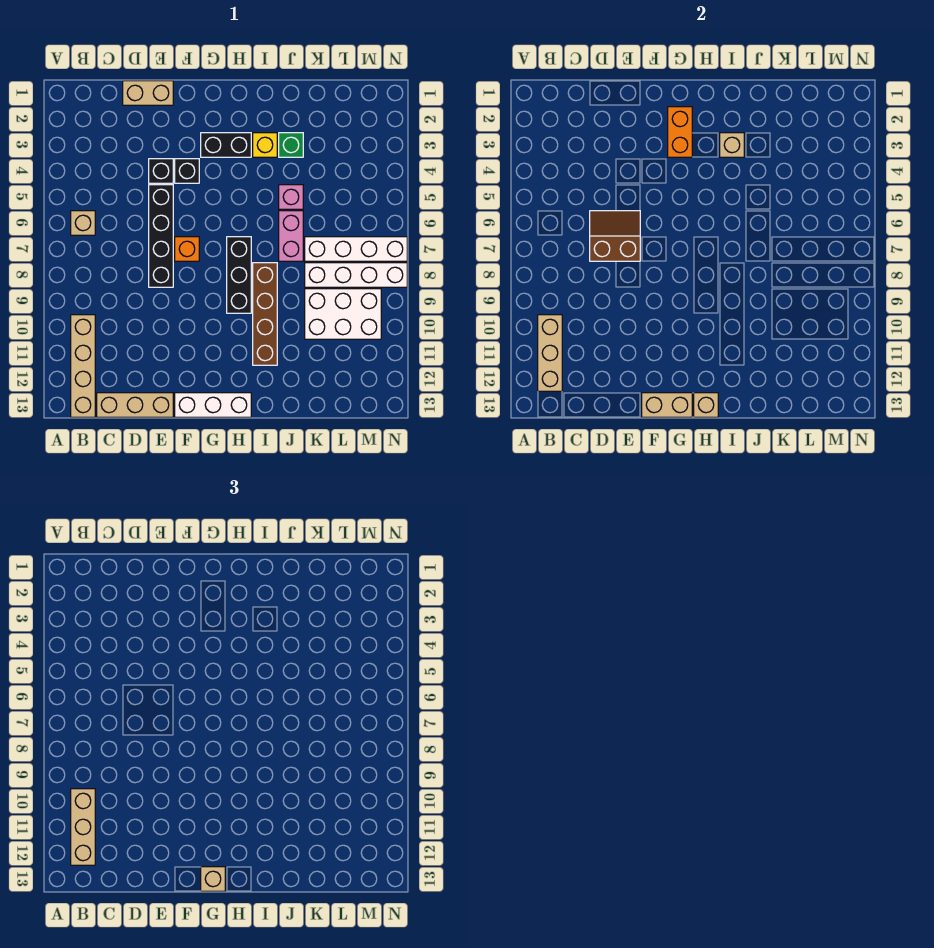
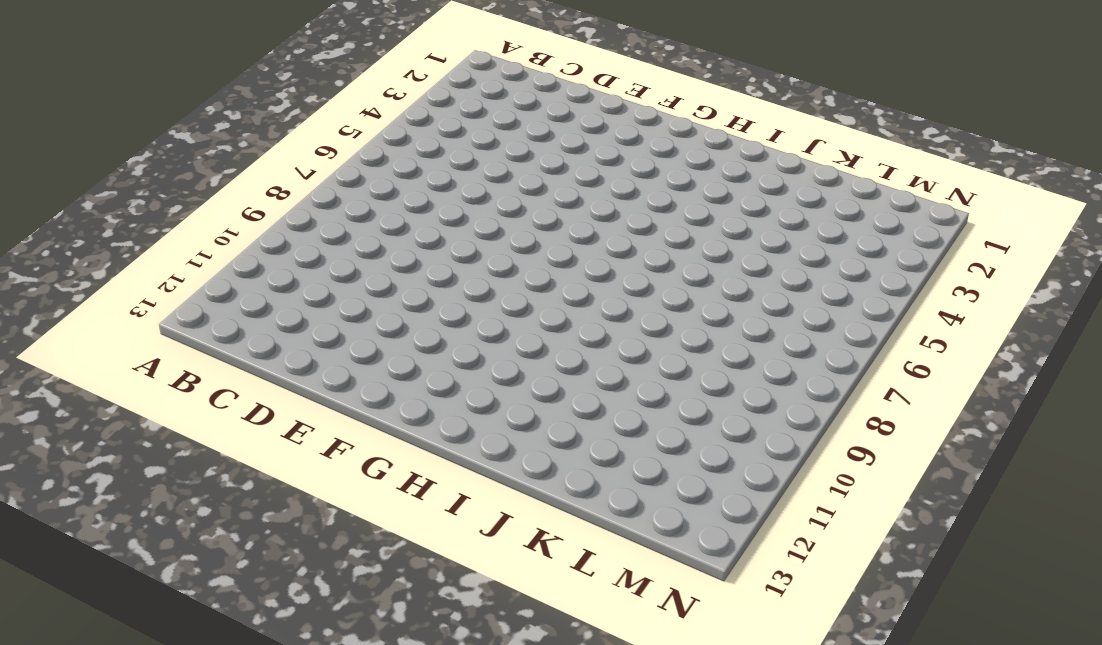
none -> tan brick B6 level 1
none -> tan brick B10:B13 level 1
none -> tan brick C13:E13 level 1

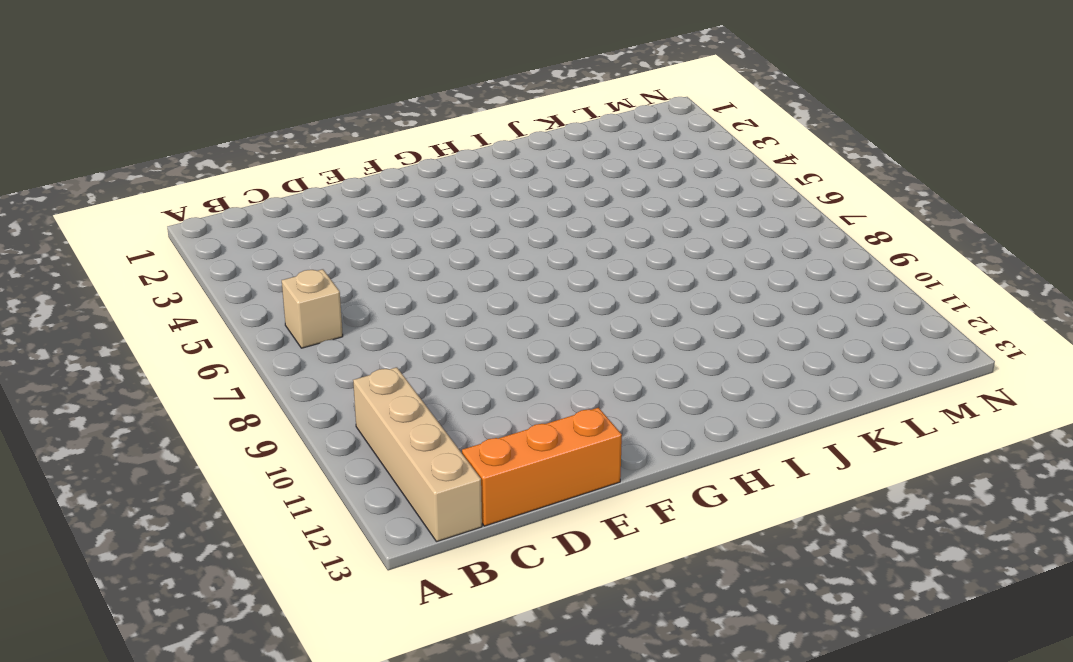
orange brick C13:E13 level 1 -> tan brick C13:E13 level 1
none -> tan brick D1:E1 level 1
none -> black brick E4 level 1
none -> black brick E5:E8 level 1

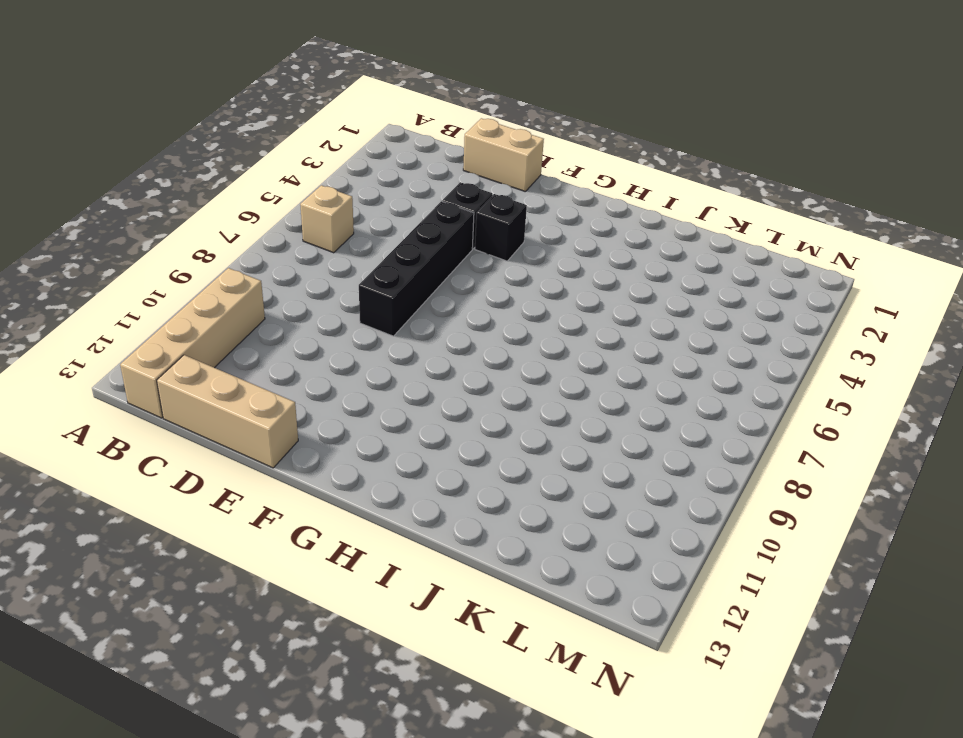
none -> orange brick F7 level 1
none -> white brick F13:H13 level 1
none -> black brick G3:H3 level 1

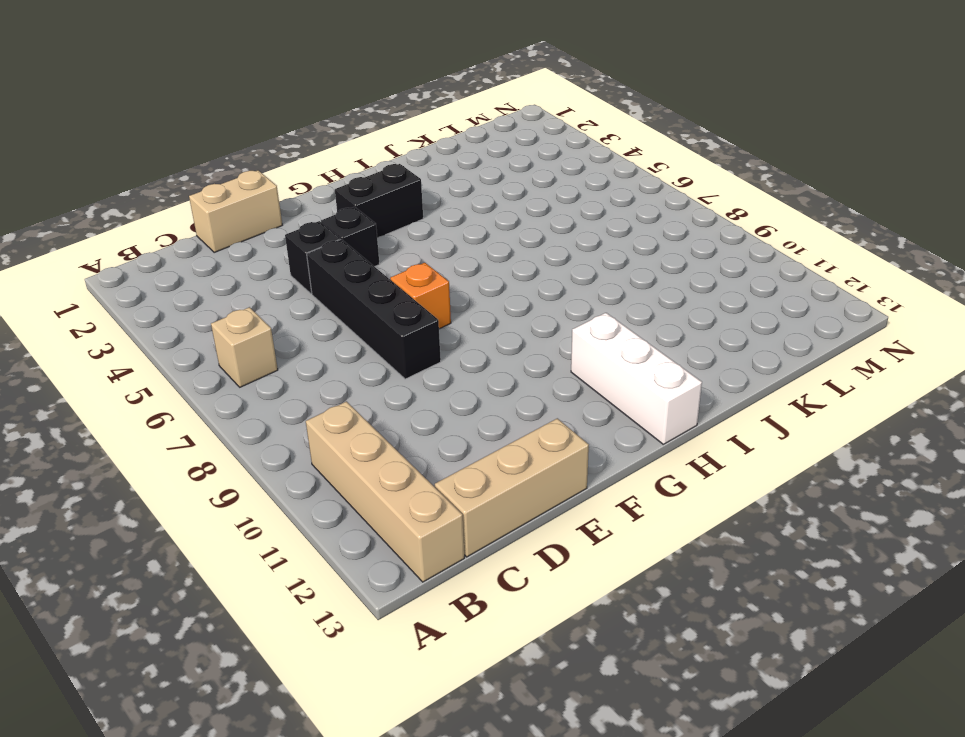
white brick H11:H13 level 1 -> white brick F13:H13 level 1
none -> black brick H7:H9 level 1
none -> yellow brick I3 level 1
none -> brown brick I8:I11 level 1

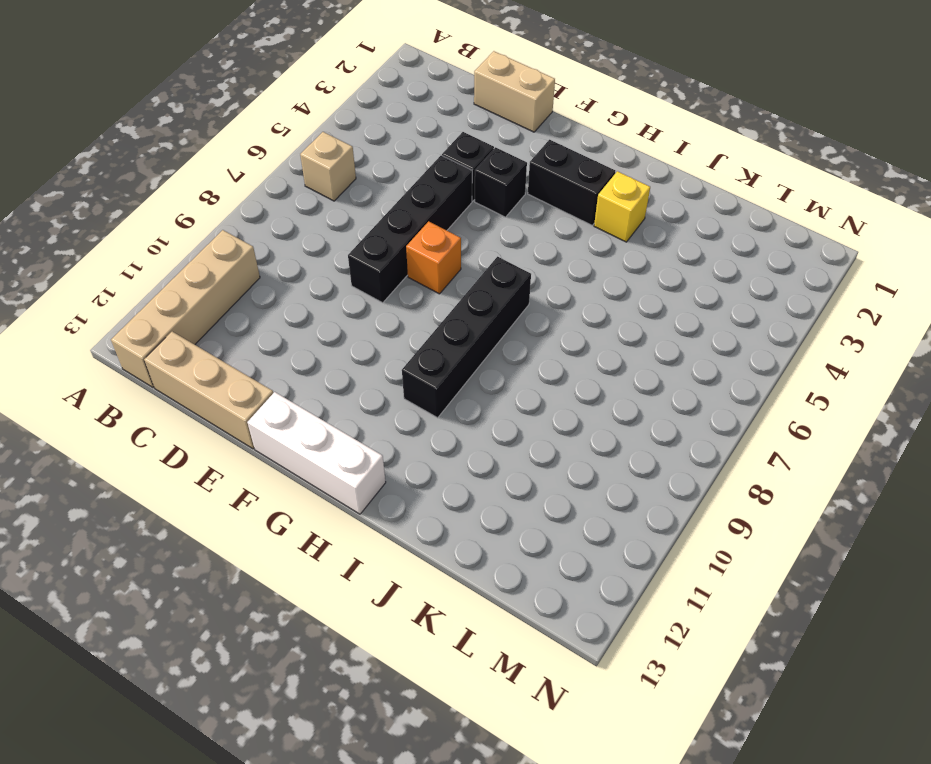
black brick H7:H10 level 1 -> black brick H7:H9 level 1
none -> brown brick I8:I11 level 1
none -> green brick J3 level 1
none -> pink brick J5 level 1

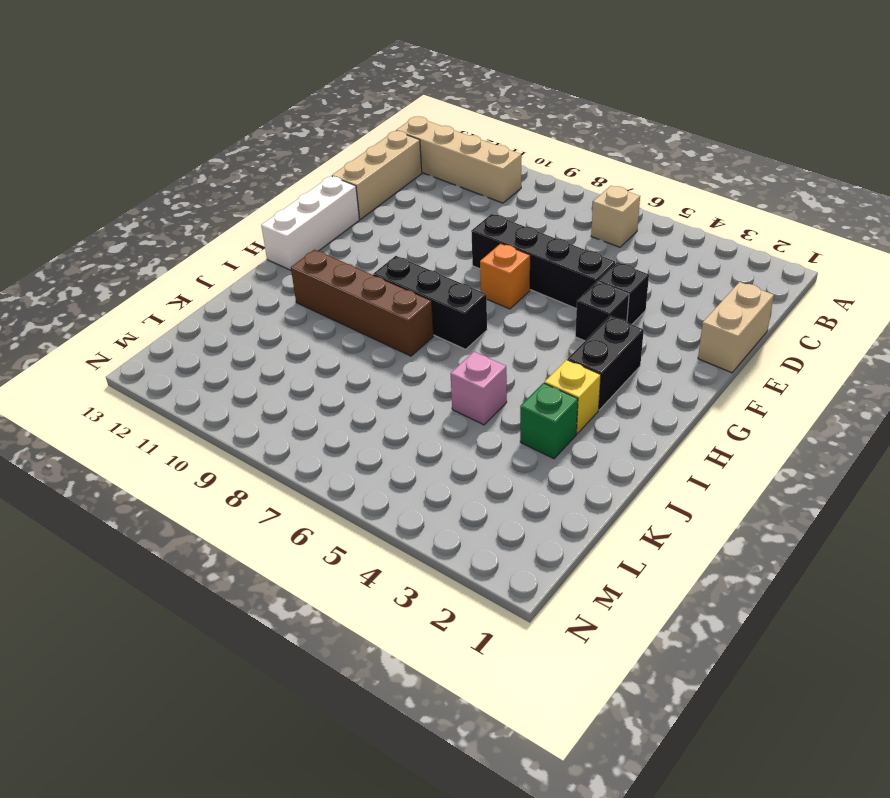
none -> pink brick J6:J7 level 1
none -> white brick K7:N7 level 1
none -> white brick K8:N8 level 1

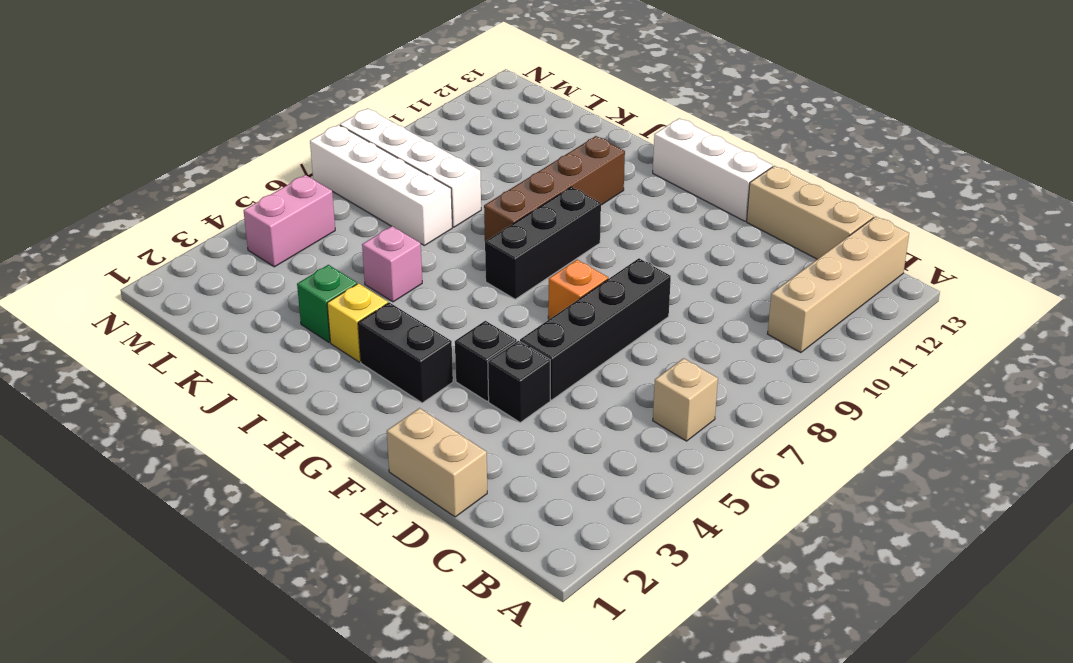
pink brick M4:M5 level 1 -> pink brick J6:J7 level 1
none -> white brick K9:M10 level 1
none -> tan brick B10:B12 level 2
none -> brown slope D6:E7 level 2 top 7

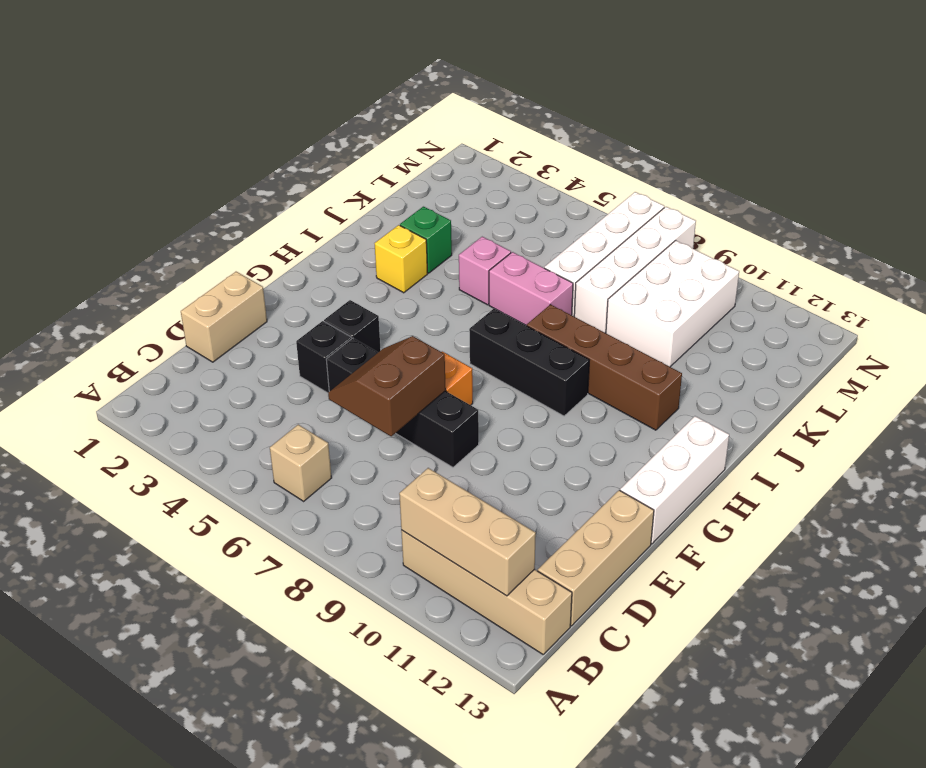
none -> black brick G3:H3 level 1
none -> tan brick F13:G13 level 2
none -> orange brick G2:G3 level 2

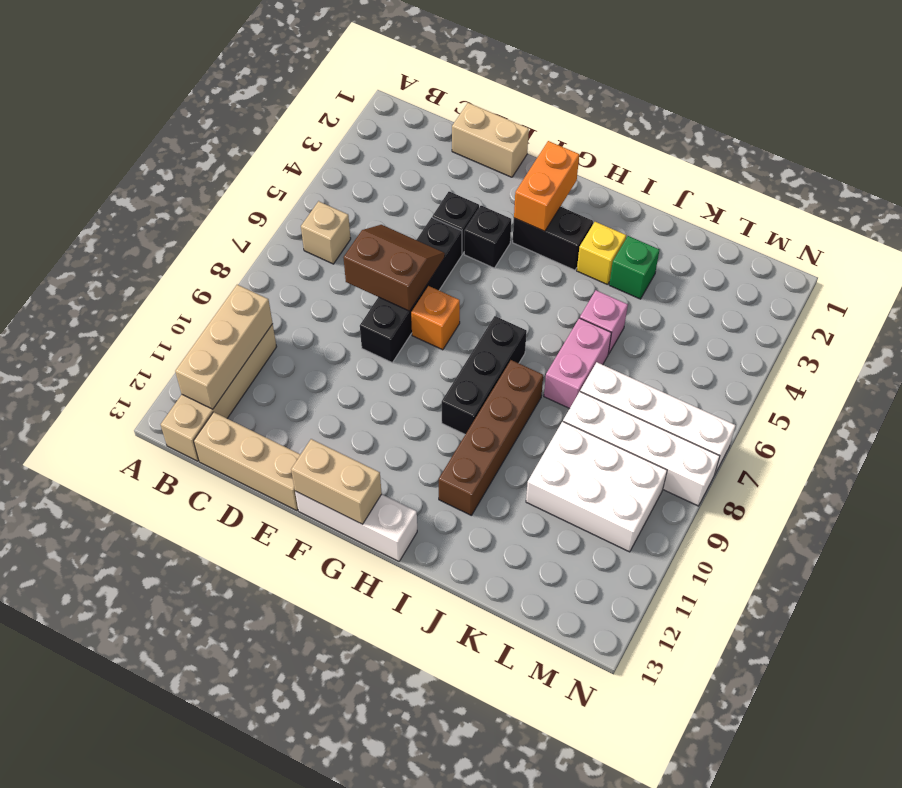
none -> tan brick H13 level 2
none -> tan brick I3 level 2
none -> tan brick B10:B12 level 3

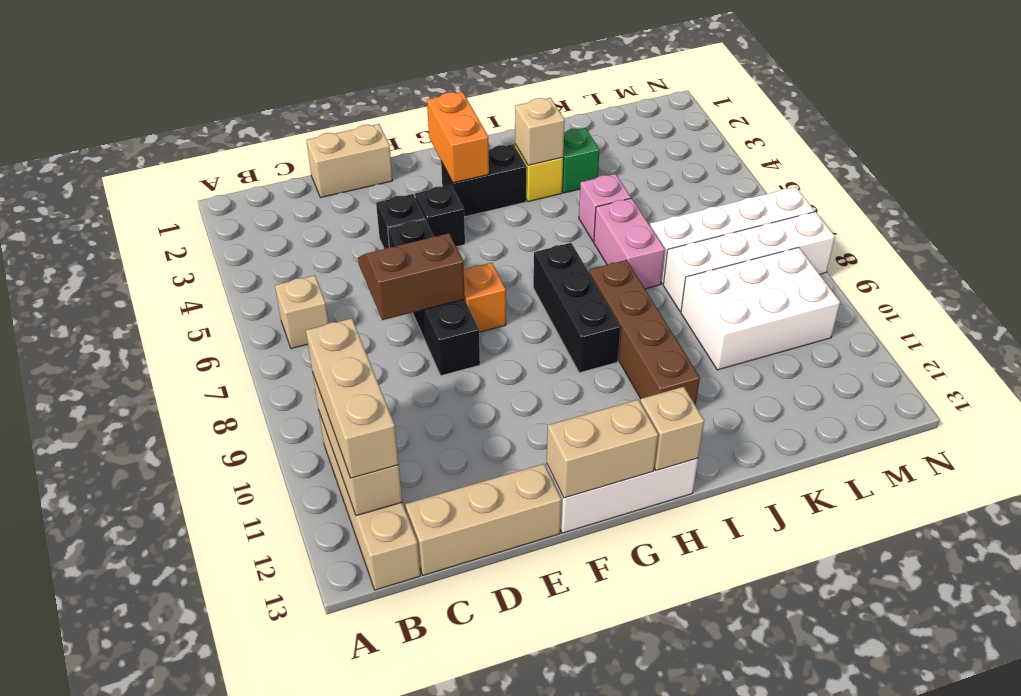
none -> tan brick G13 level 3

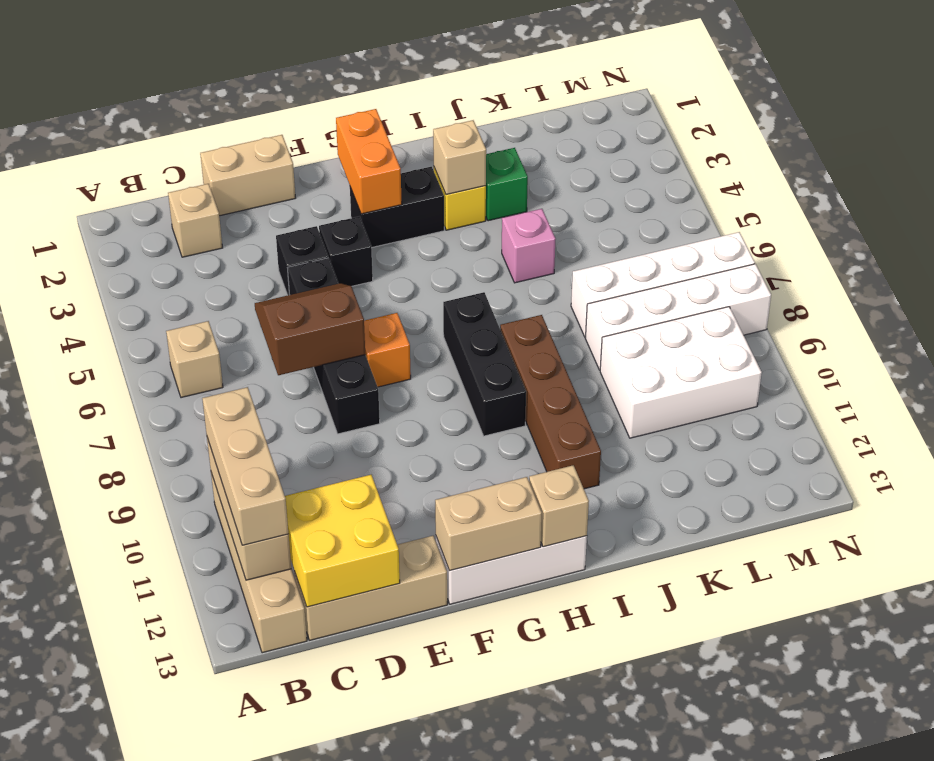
tan brick C2 level 1 -> tan brick G13 level 3
yellow brick C12:D13 level 2 -> none
none -> pink brick J6:J7 level 1

